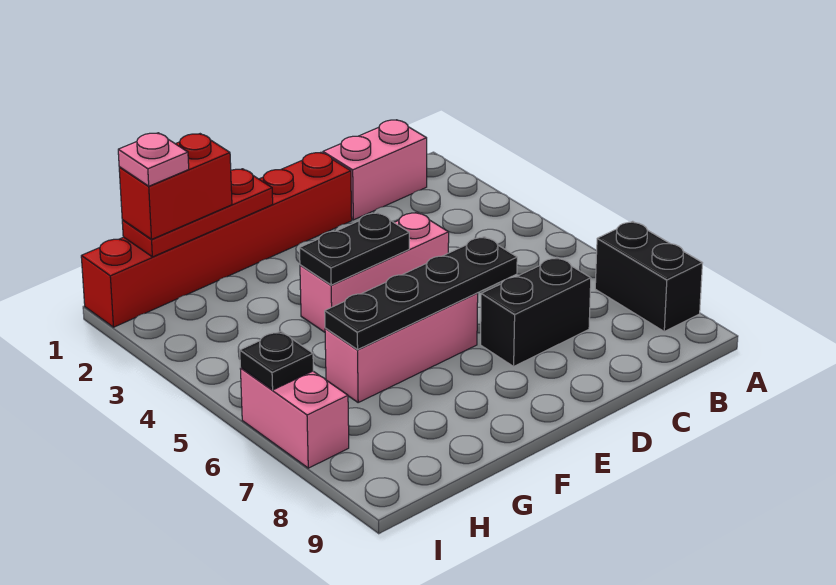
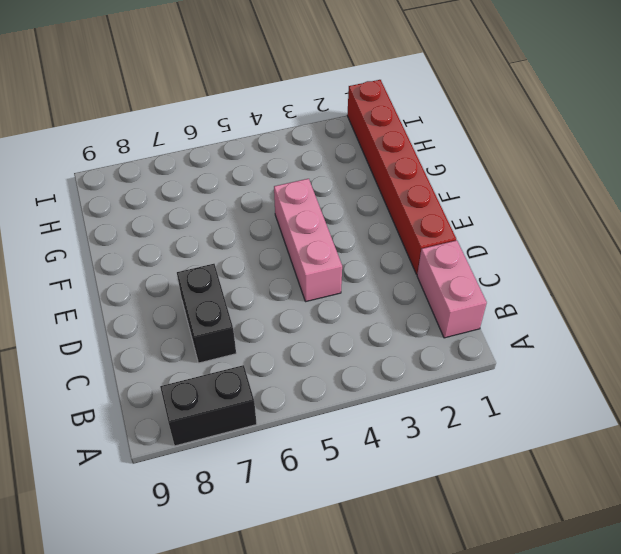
none -> pink brick E6:G6 level 1
none -> pink brick I6:I7 level 1
none -> black plate D6:G6 level 2

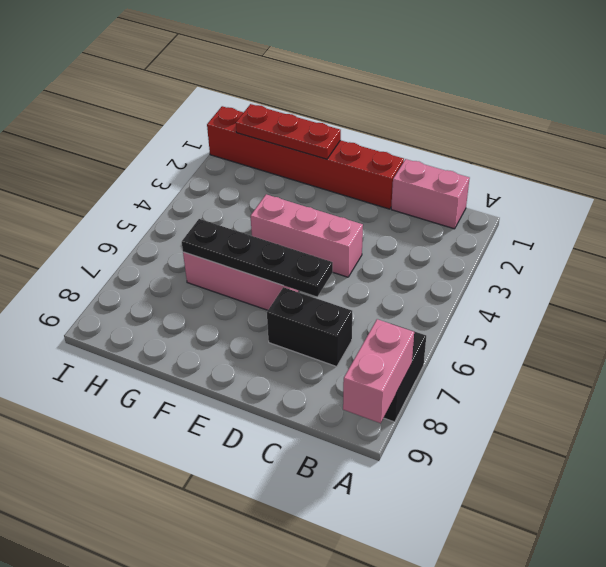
pink brick A8:A9 level 2 -> pink brick I6:I7 level 1
none -> black plate E4:F4 level 2
none -> black plate I6 level 2
none -> red brick G1:H1 level 3

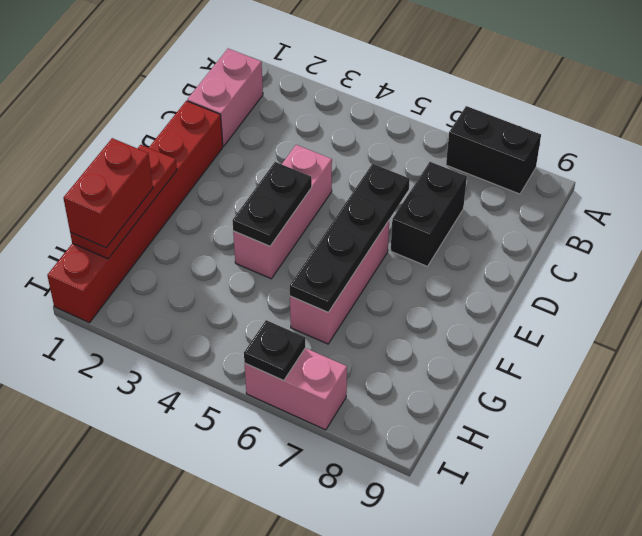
none -> pink plate H1 level 4

